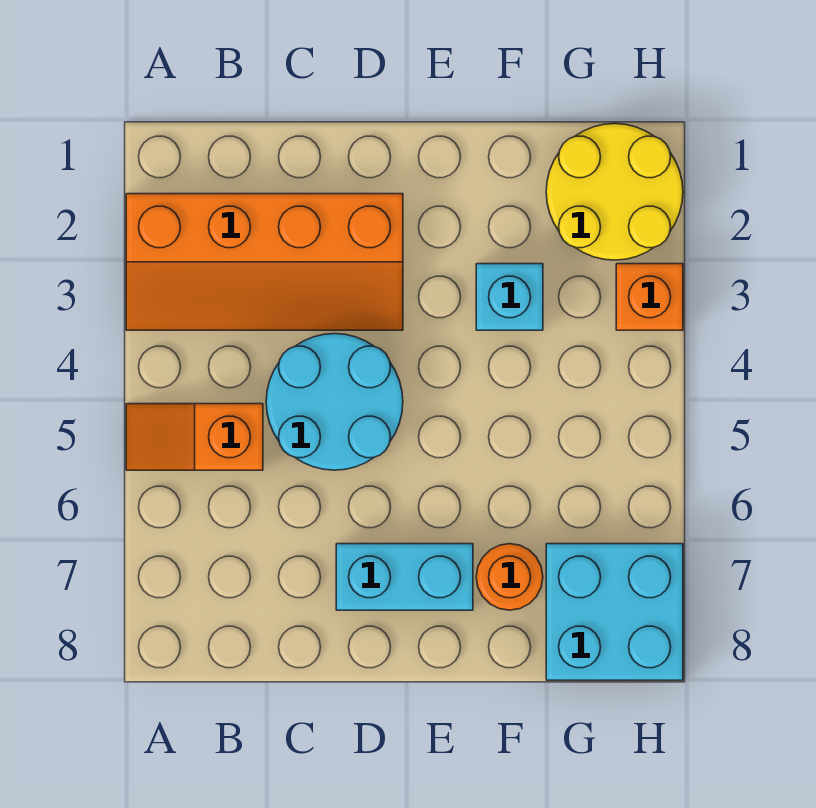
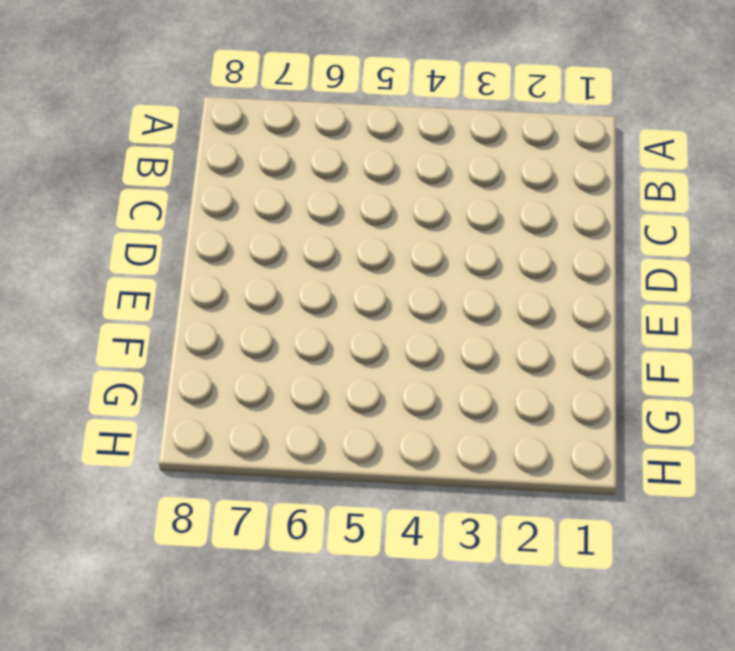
none -> orange slope A2:D3 level 1 top 2
none -> orange slope A5:B5 level 1 top B

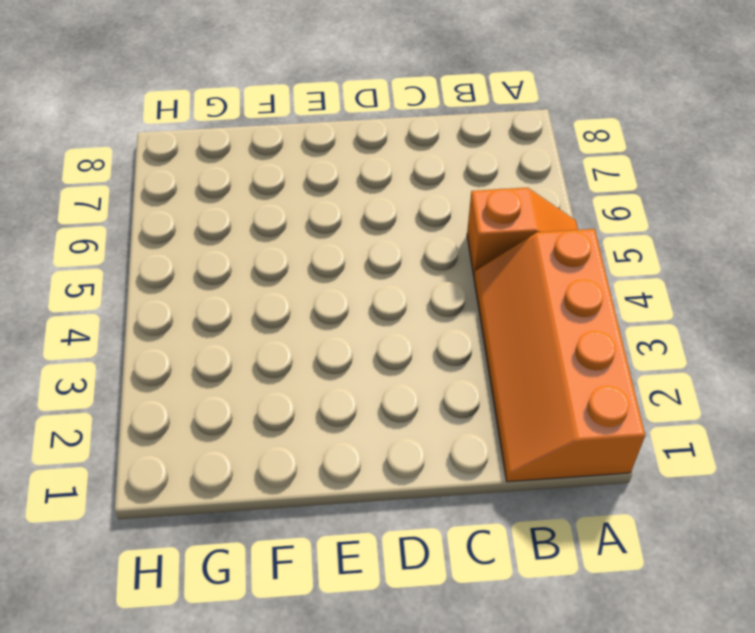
orange slope A1:B4 level 1 top A -> orange slope A2:D3 level 1 top 2
none -> cyan round brick C4:D5 level 1
none -> cyan brick D7:E7 level 1

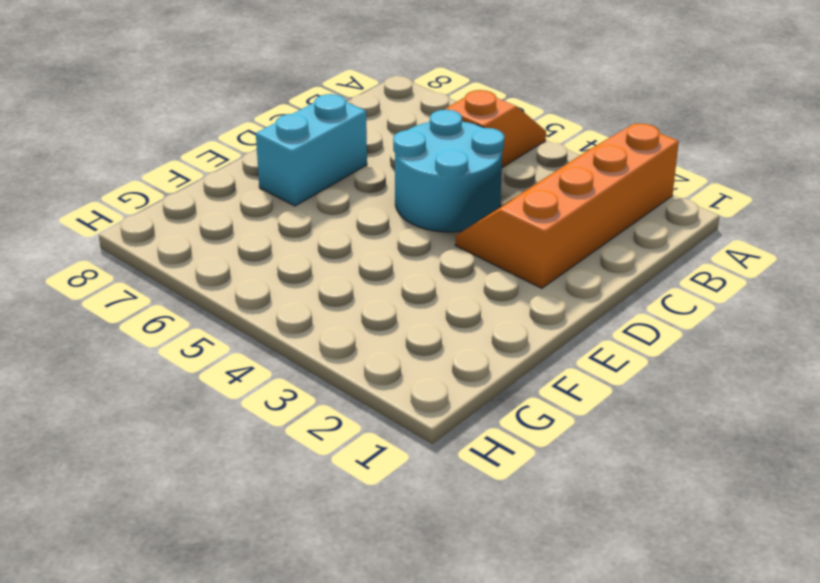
none -> cyan brick F3 level 1
none -> orange round brick F7 level 1

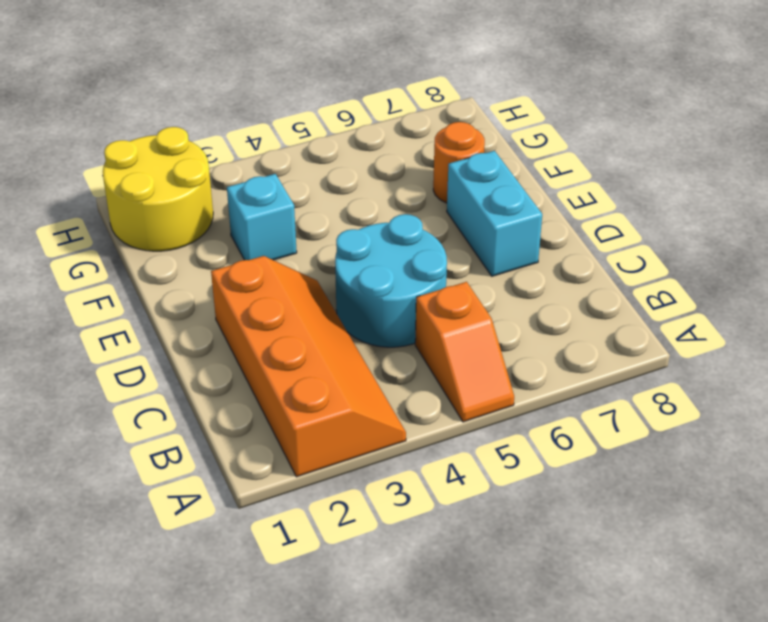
none -> cyan brick G7:H8 level 1
none -> orange brick H3 level 1

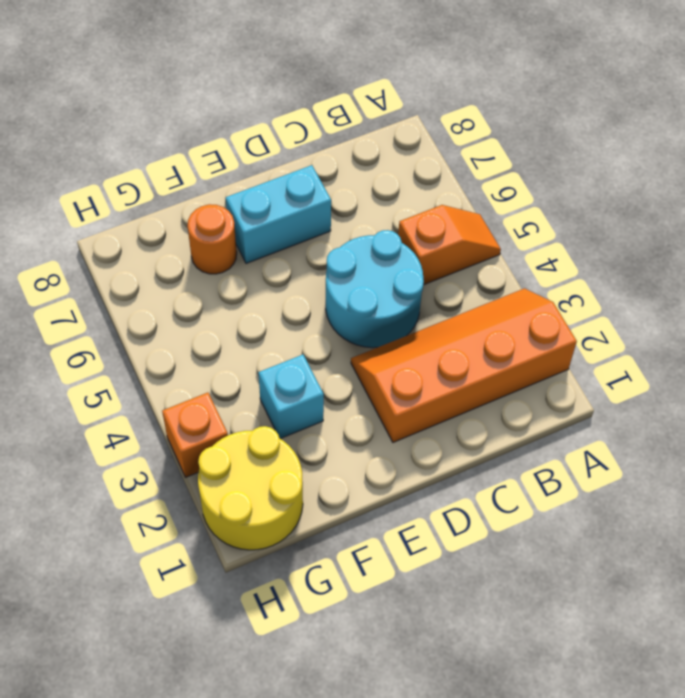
none -> cyan brick G7:H8 level 1

